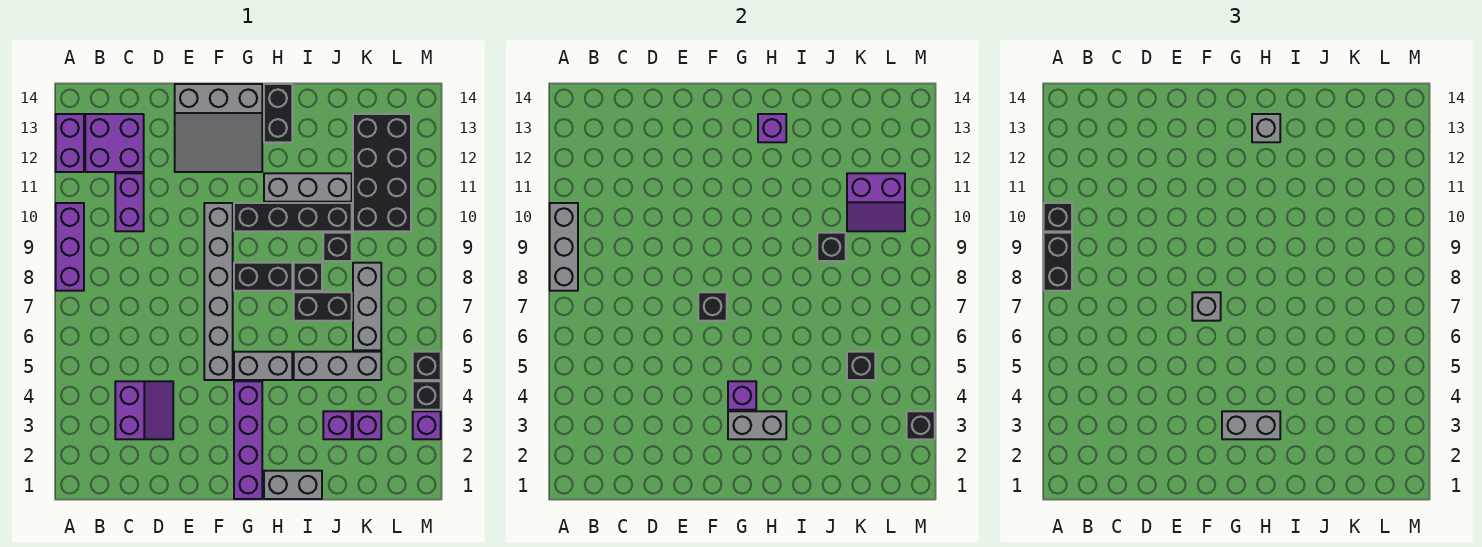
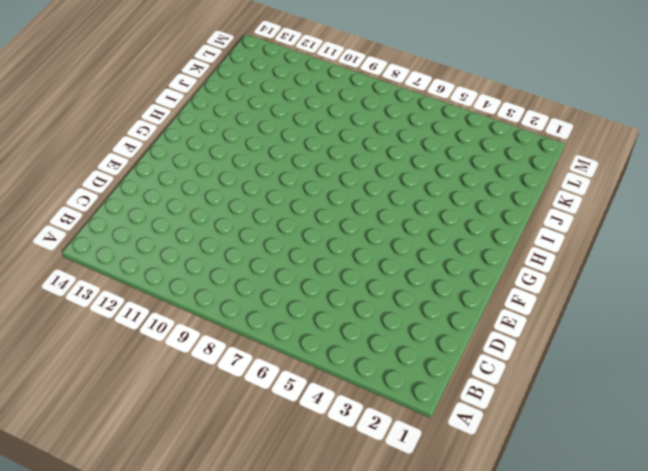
none -> purple brick A8:A10 level 1
none -> purple brick A12:A13 level 1
none -> purple brick B12:C13 level 1
none -> purple slope C3:D4 level 1 top C

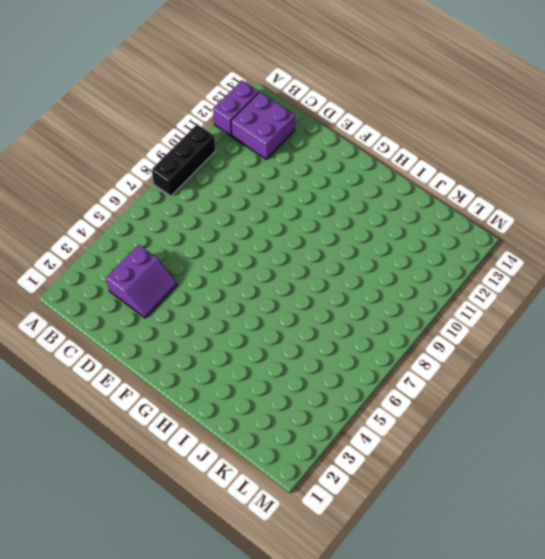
black brick A8:A10 level 1 -> purple brick A8:A10 level 1
none -> purple brick C10:C11 level 1
none -> grey slope E12:G14 level 1 top 14
none -> grey brick F5:F10 level 1
none -> purple brick G1:G4 level 1

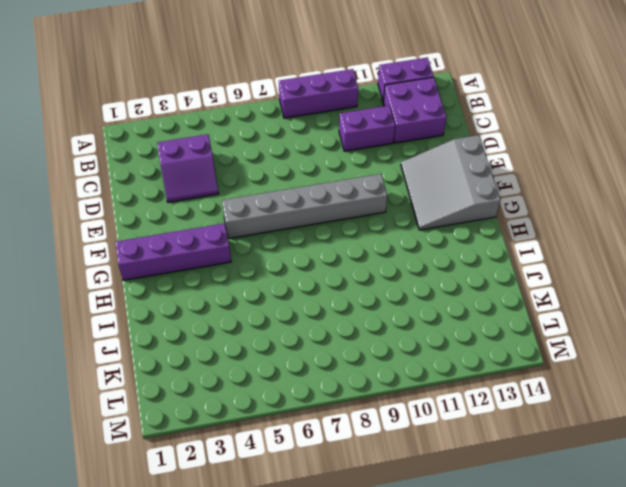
none -> grey brick G5:H5 level 1
none -> black brick G8:H8 level 1
none -> black brick G10:J10 level 1
none -> grey brick H1:I1 level 1

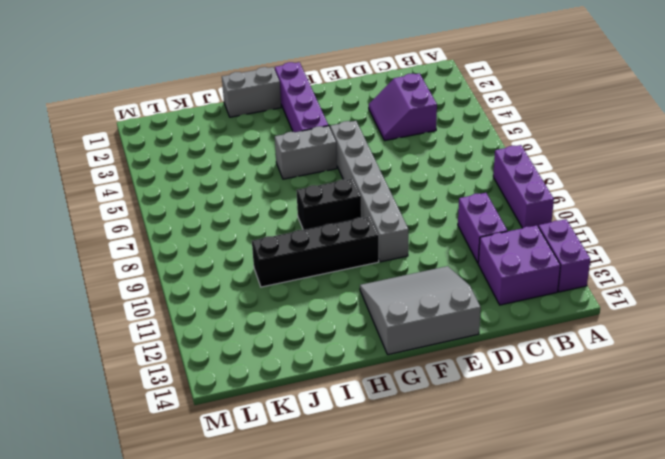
none -> grey brick H11:J11 level 1
none -> black brick H13:H14 level 1
none -> grey brick I5:K5 level 1
none -> black brick I7:J7 level 1

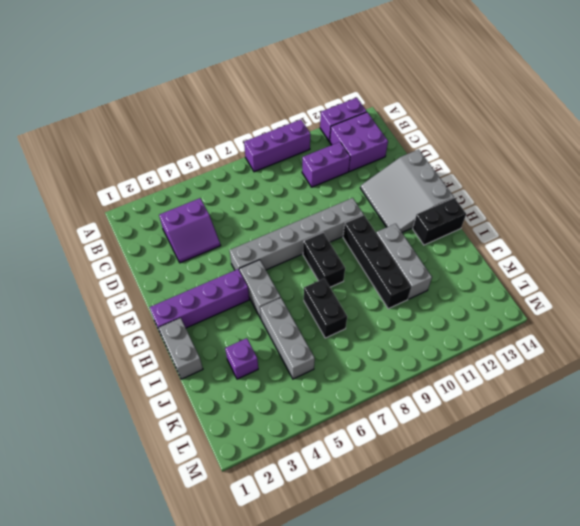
none -> black brick I8 level 1
none -> black brick J9 level 1
none -> purple brick K3 level 1
none -> grey brick K6:K8 level 1

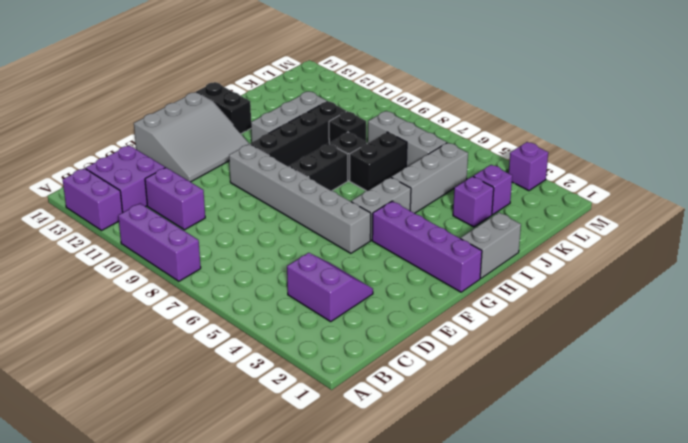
none -> black brick K10:L13 level 1
none -> black brick M4 level 1
none -> black brick M5 level 1
none -> grey brick A8:A10 level 2

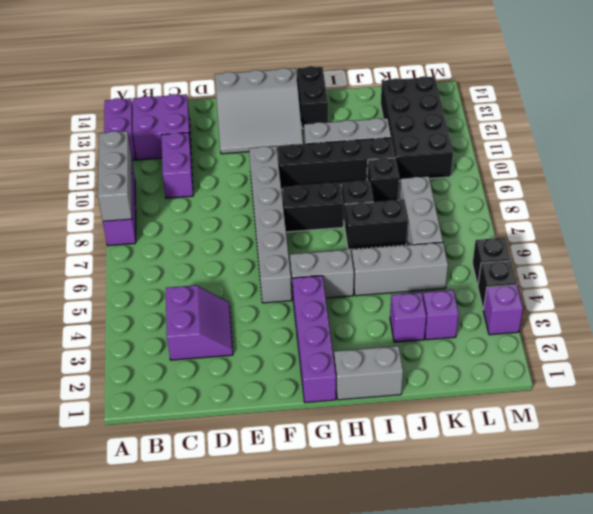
none -> black brick F7 level 2
none -> grey brick G3:H3 level 2
none -> purple brick G4 level 2
none -> purple brick H13 level 2

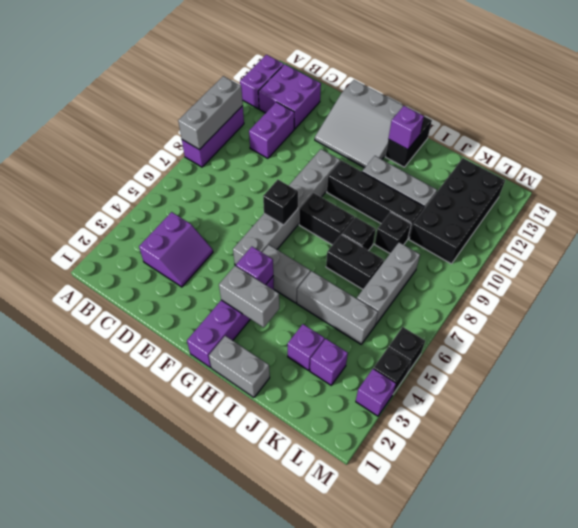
none -> black brick J9 level 2
none -> black brick K5 level 2
none -> purple slope K10:L11 level 2 top 11
none -> black brick M3 level 2

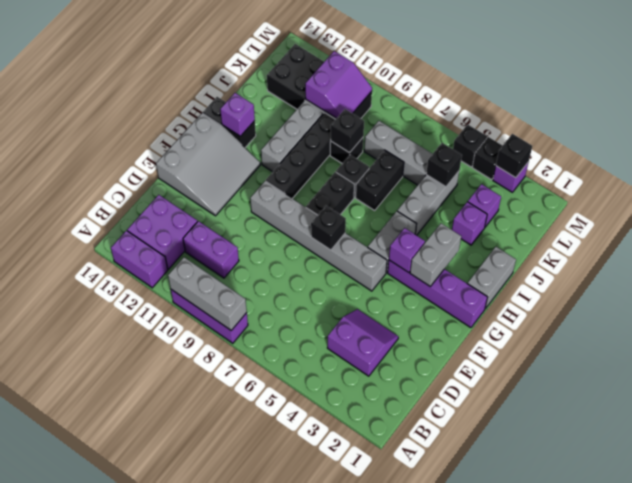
none -> black brick A8:A9 level 3
none -> black brick A10 level 3
none -> grey brick F7 level 3
none -> grey brick G3:H3 level 3

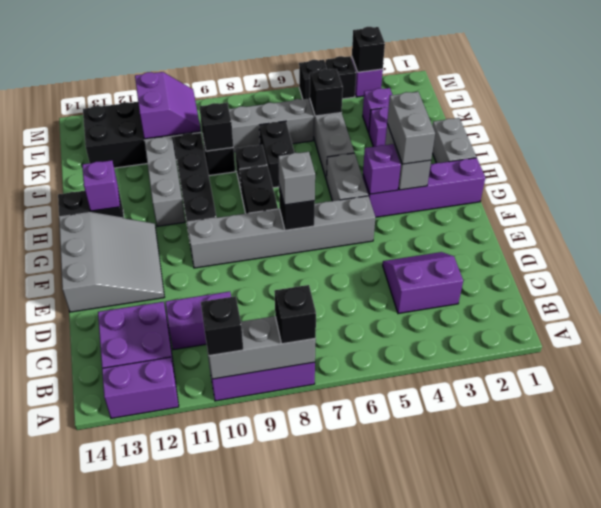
black brick A8 level 3 -> black brick A8:A9 level 3
none -> grey brick H13 level 3

